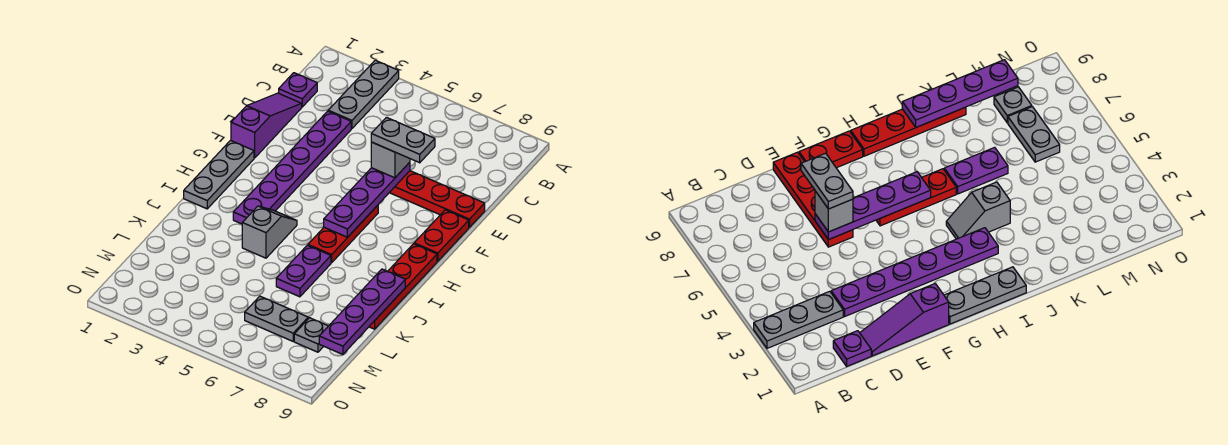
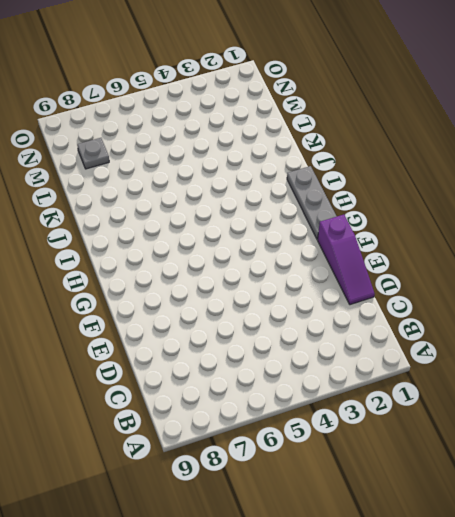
none -> grey plate A3:C3 level 1
none -> purple plate C1 level 1
none -> purple plate D3:I3 level 1

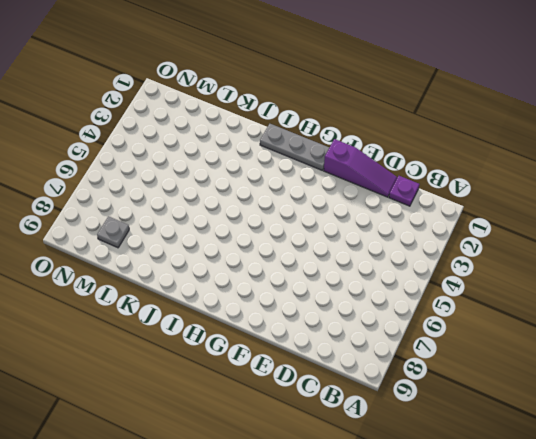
none -> grey plate A3:C3 level 1
none -> purple plate D3:I3 level 1
none -> red plate E6:E9 level 1

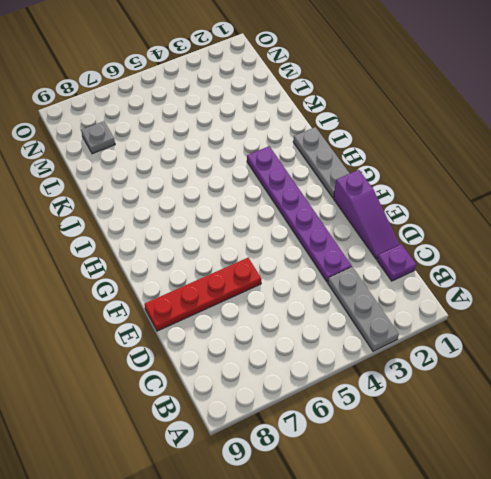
none -> red plate F9:G9 level 1
none -> red plate G6:I6 level 1
none -> red plate H9:K9 level 1

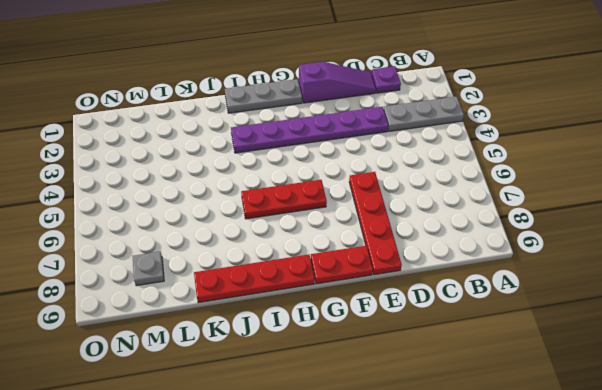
none -> grey slope I4:J4 level 1 top J
none -> purple plate J6:K6 level 1
none -> grey plate M6:M7 level 1

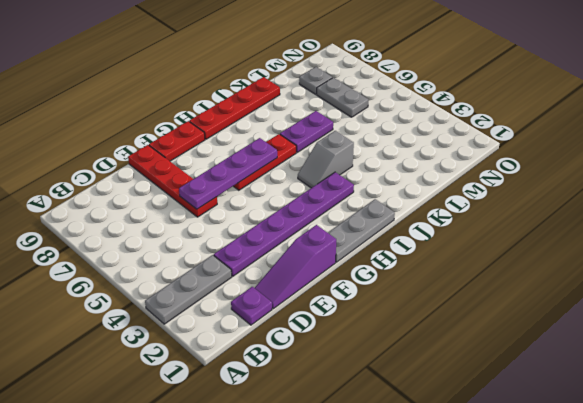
none -> purple plate J9:M9 level 2
none -> grey brick E6 level 3
none -> grey plate E6:E7 level 4

